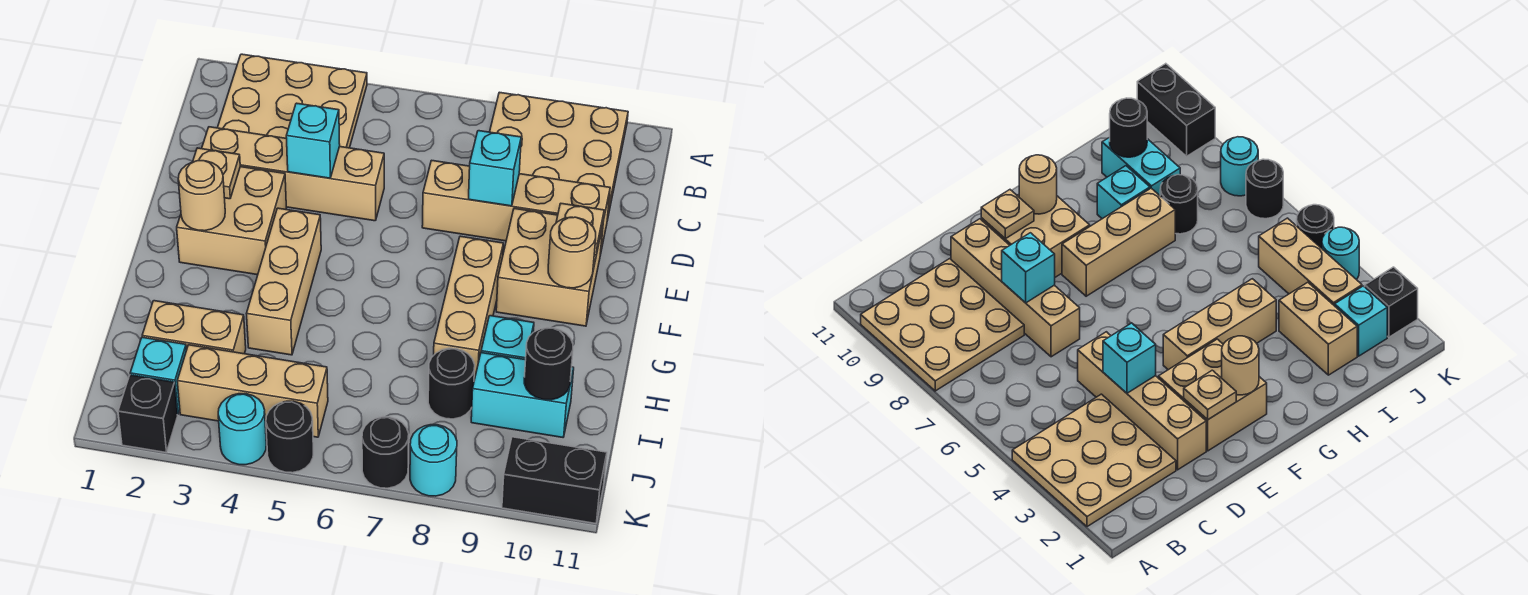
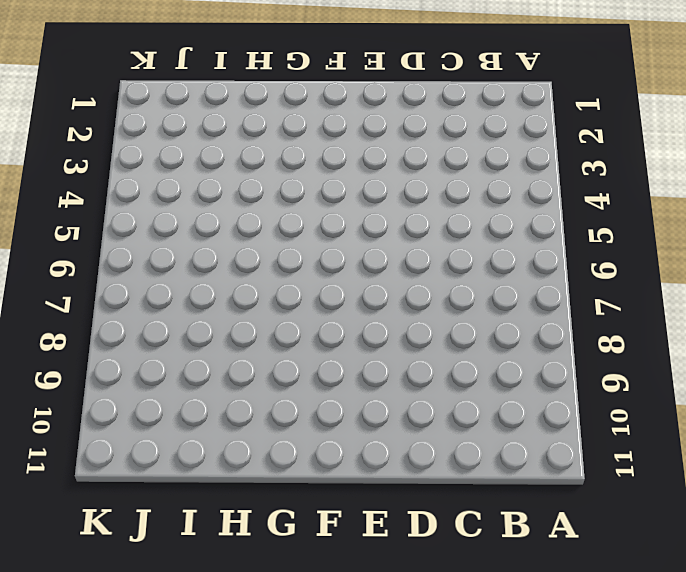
none -> tan plate A2:C4 level 1
none -> tan plate A8:C10 level 1
none -> tan brick D2:D5 level 1

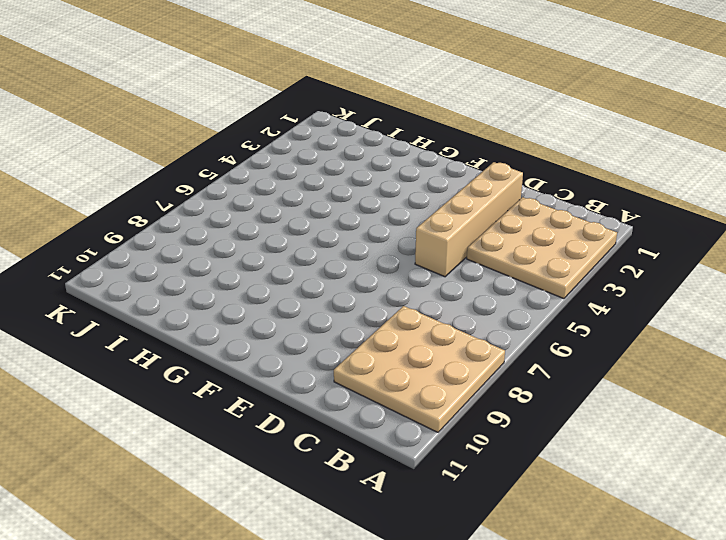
none -> tan brick D7:D10 level 1
none -> tan brick E2:F3 level 1
none -> tan brick E9:F10 level 1

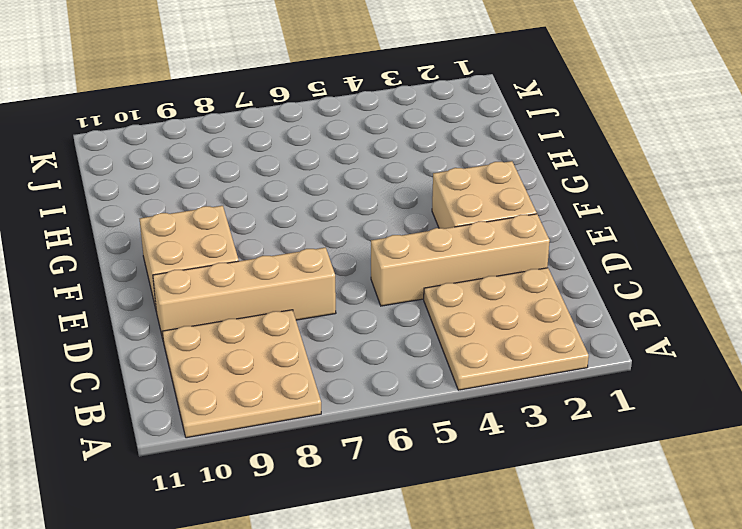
none -> tan brick F4:H4 level 1
none -> tan brick F8:H8 level 1
none -> cyan brick H9 level 1

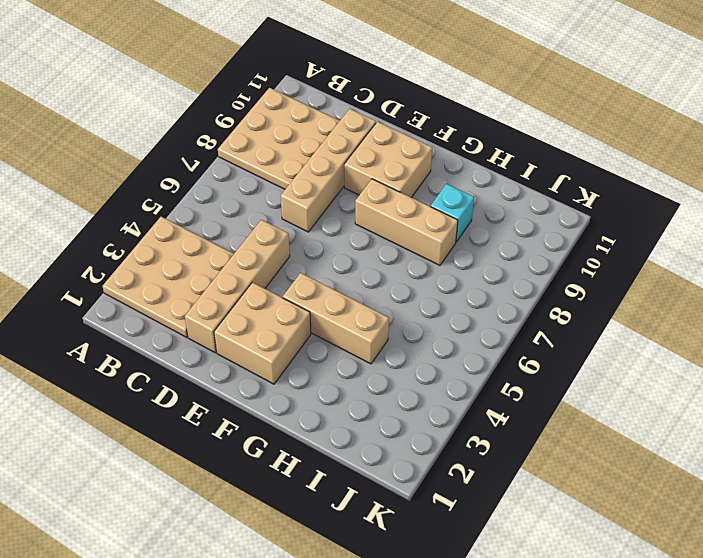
none -> tan brick I2:I3 level 1
none -> black round brick I8 level 1
none -> cyan brick I9:I10 level 1

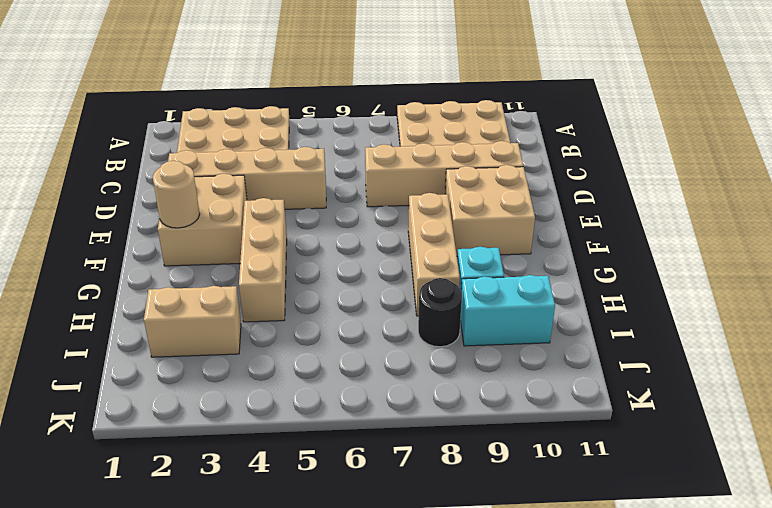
none -> cyan brick J2 level 1
none -> tan brick J3:J5 level 1
none -> black brick K2 level 1

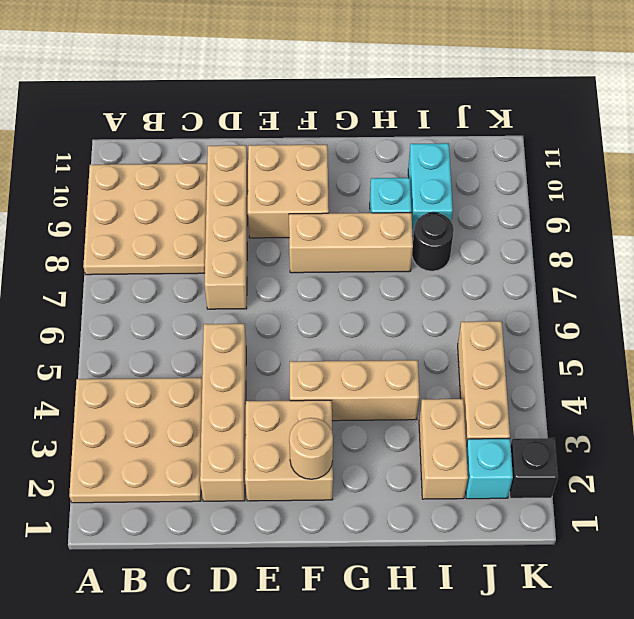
none -> cyan round brick K4 level 1
none -> black round brick K5 level 1
none -> black round brick K7 level 1

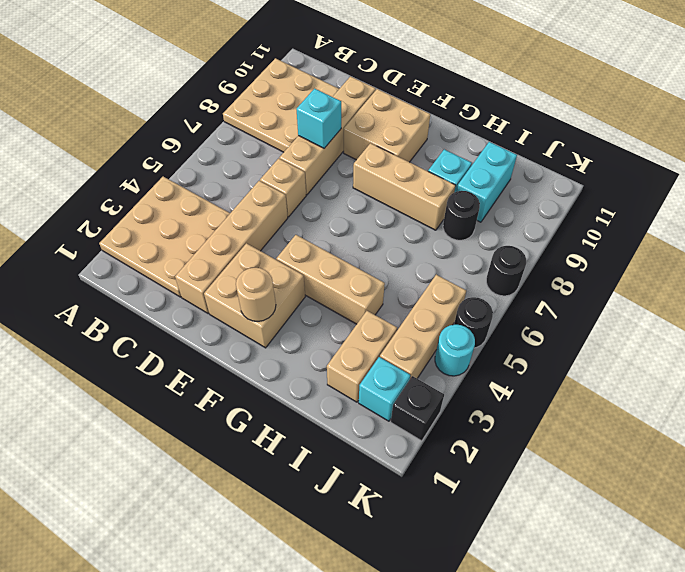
tan brick D6 level 1 -> none
none -> cyan round brick K8 level 1
none -> black brick K10:K11 level 1
none -> cyan brick D4 level 2

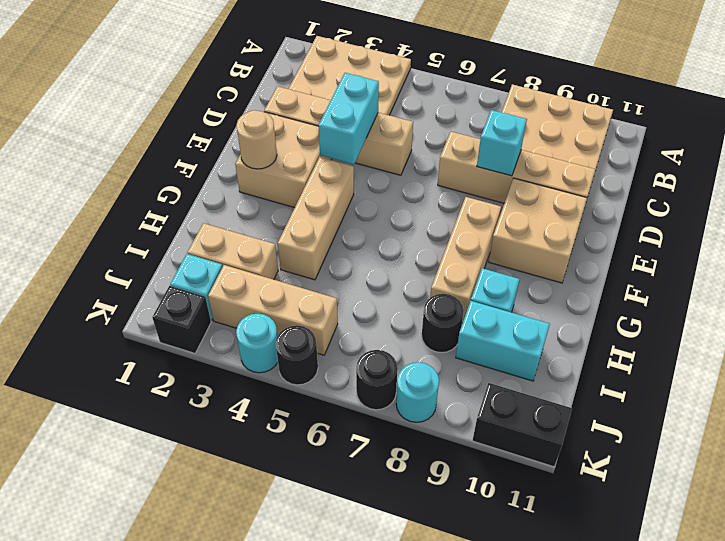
cyan brick D4:E4 level 2 -> cyan brick D4 level 2
none -> tan plate E2 level 2
none -> tan plate E10 level 2
none -> tan round brick F10 level 2

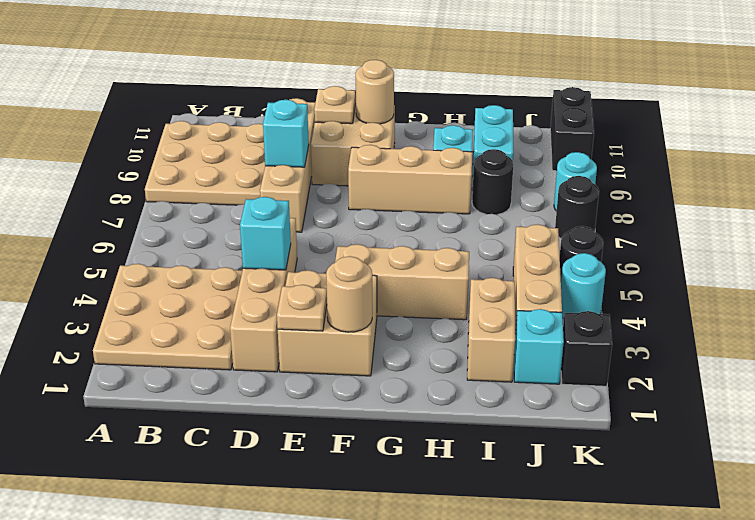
none -> black round brick I10 level 2

